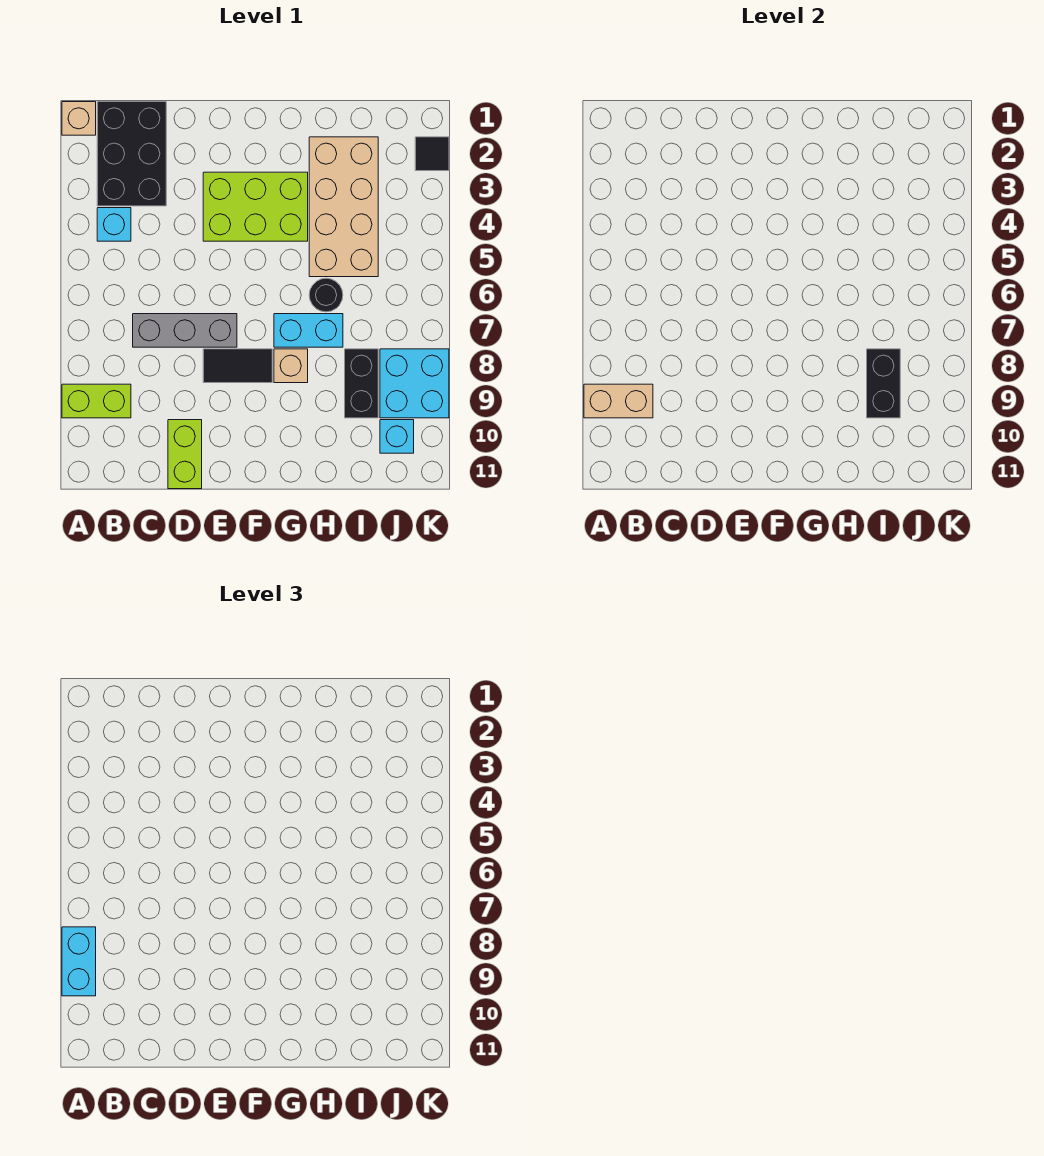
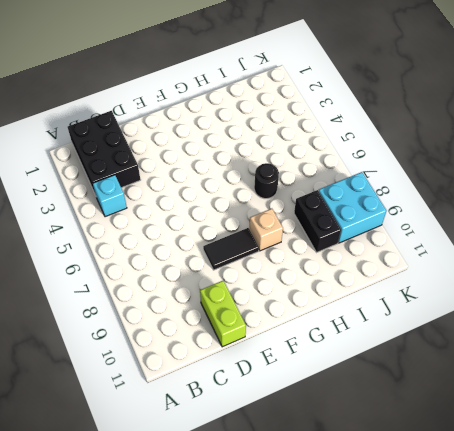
none -> tan brick A1 level 1
none -> lime brick A9:B9 level 1
none -> grey brick C7:E7 level 1

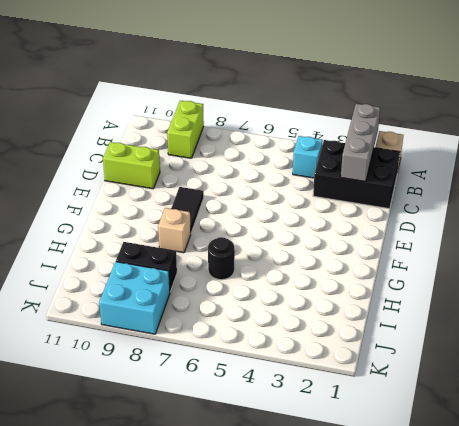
grey brick A2:C2 level 2 -> grey brick C7:E7 level 1
none -> lime brick E3:G4 level 1
none -> cyan brick G7:H7 level 1
none -> tan brick H2:I5 level 1

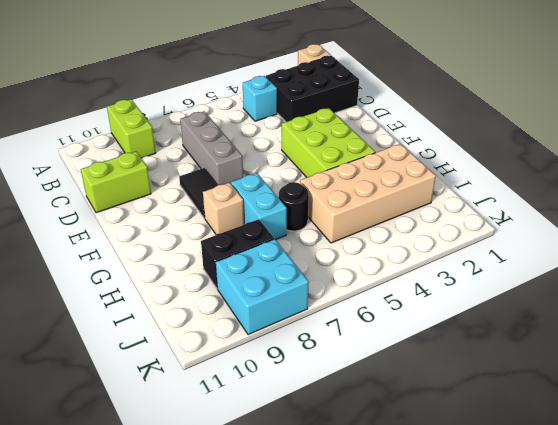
none -> cyan brick J10 level 1
none -> black tile K2 level 1
none -> tan brick A9:B9 level 2

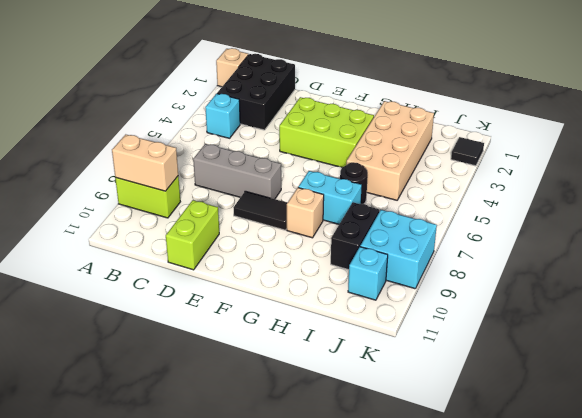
none -> black brick I8:I9 level 2
none -> cyan brick A8:A9 level 3

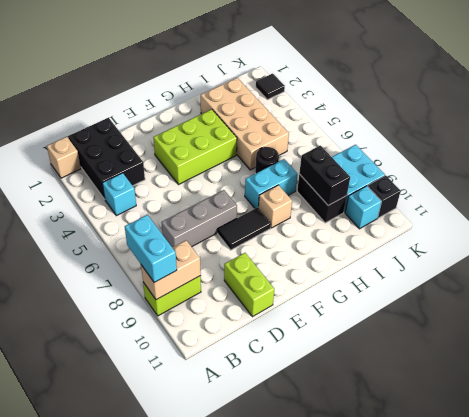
black brick K10 level 1 -> none

